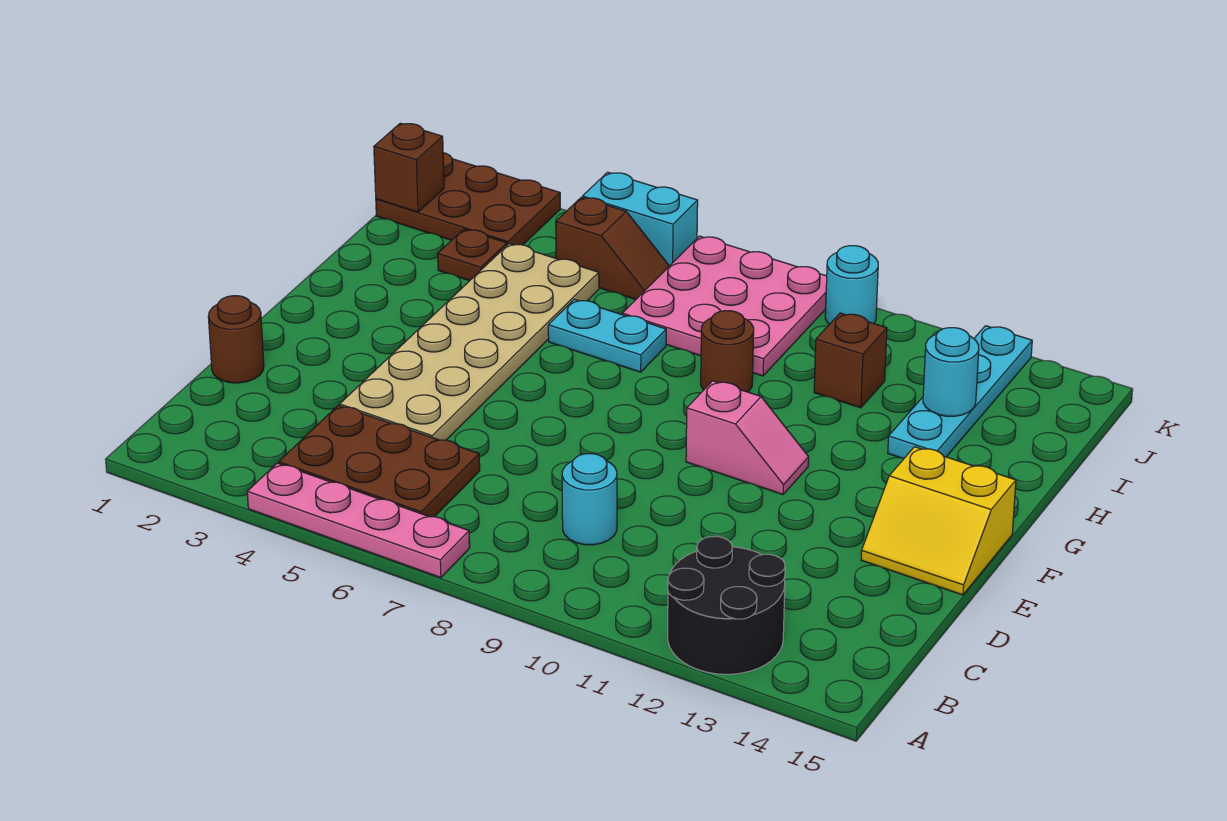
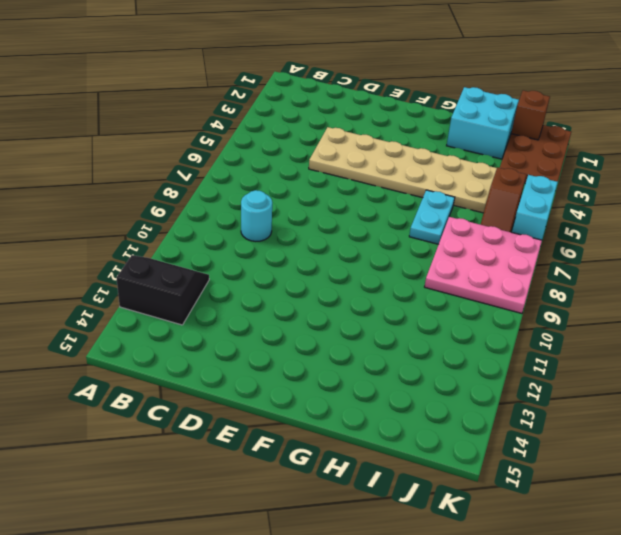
black slope A12:B13 level 1 top 13 -> black round brick A12:B13 level 1
cyan brick H1:I2 level 1 -> none
none -> pink plate A4:A7 level 1
none -> brown plate B4:C6 level 1
none -> brown round brick D1 level 1

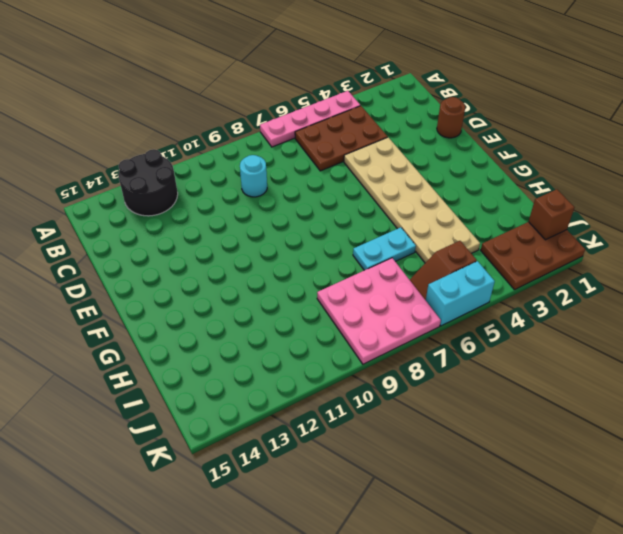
none -> yellow slope E14:F15 level 1 top F
none -> pink slope F10:F11 level 1 top 10
none -> brown round brick H9 level 1

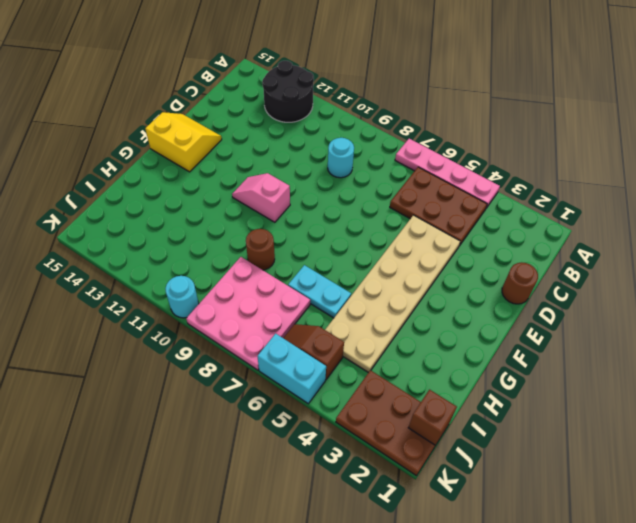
none -> cyan plate H13:K13 level 1
none -> brown plate I3 level 1
none -> brown brick I11 level 1

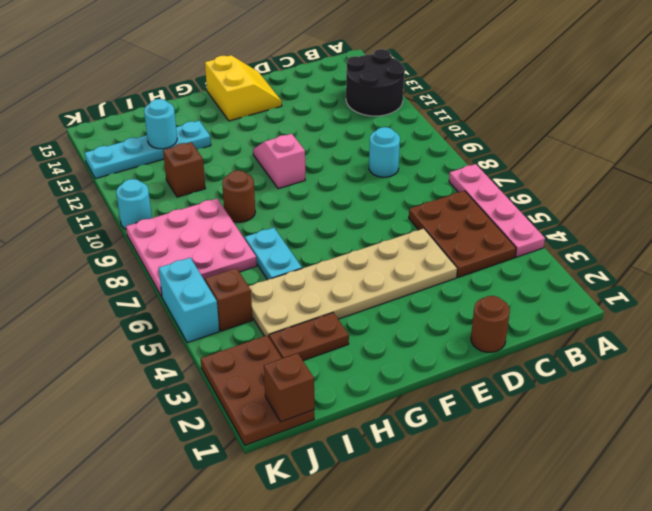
brown plate H3:I3 level 1 -> brown plate I3 level 1

